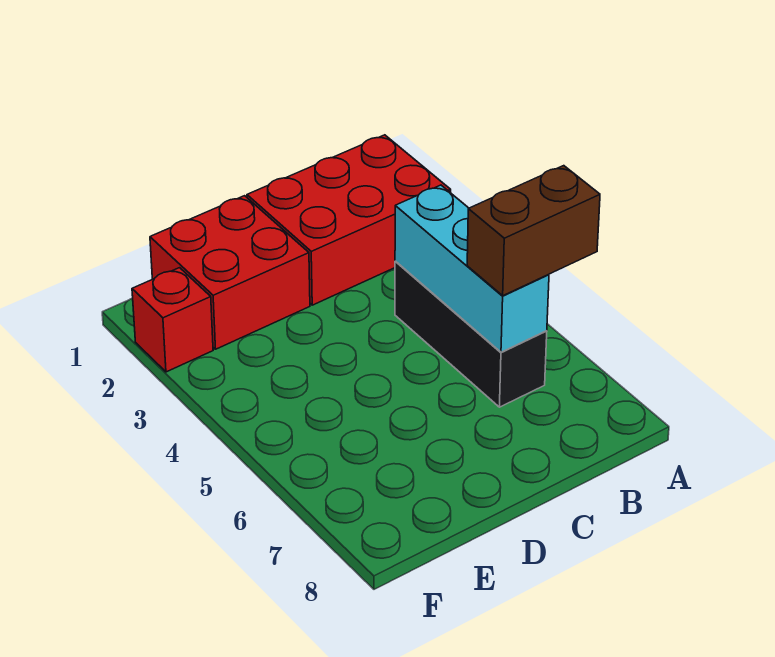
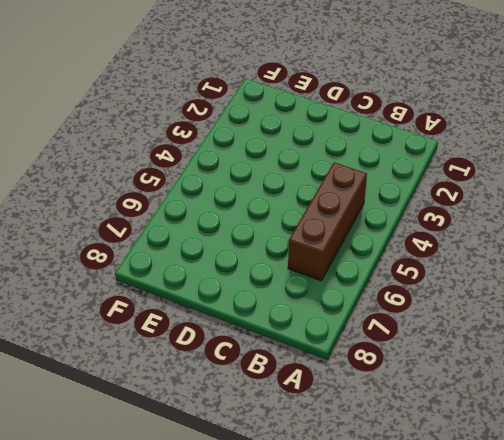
brown brick B4:B6 level 1 -> black brick B4:B6 level 1
none -> red brick A1:C2 level 1
none -> red brick D1:E2 level 1

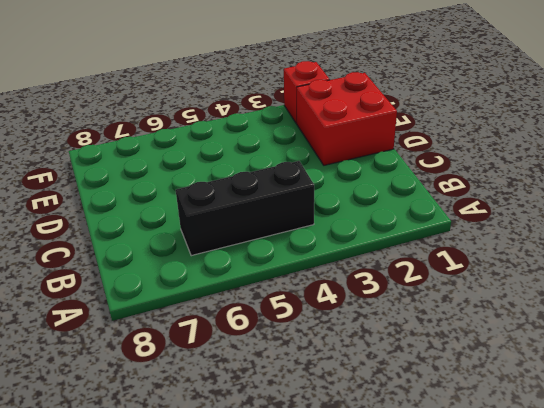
none -> red brick A1:C2 level 1
none -> cyan brick B4:B6 level 2

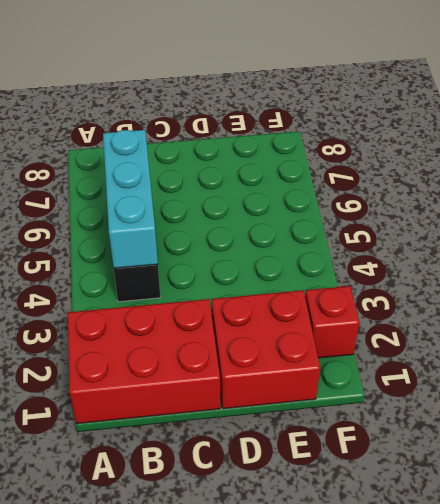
none -> brown brick A6:B6 level 3

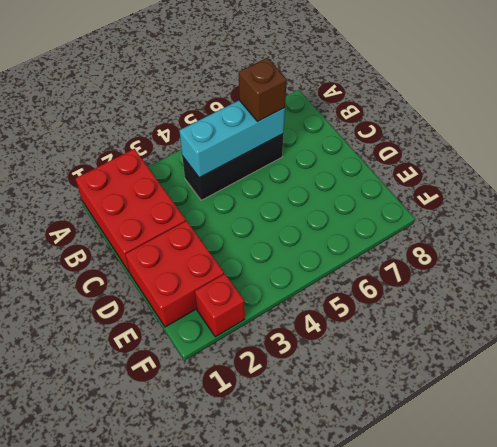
brown brick B6 level 3 -> brown brick A6:B6 level 3

